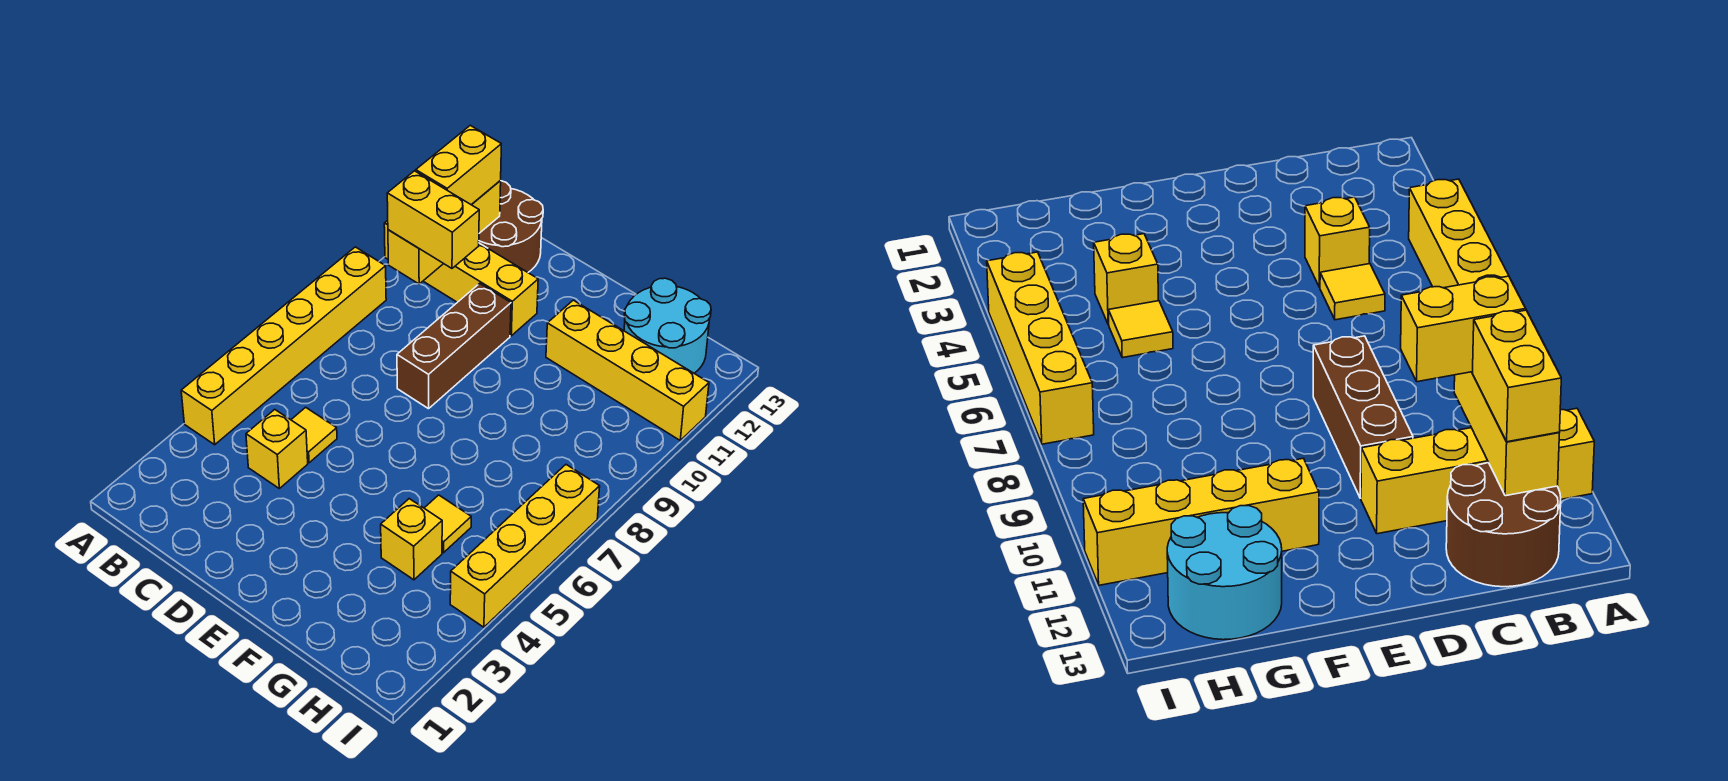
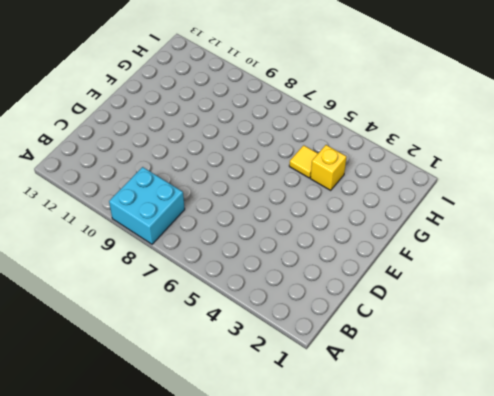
cyan brick A8:B9 level 1 -> yellow brick A4:A9 level 1
none -> yellow brick A11:D11 level 1
none -> brown round brick B12:C13 level 1
none -> yellow brick C4 level 1

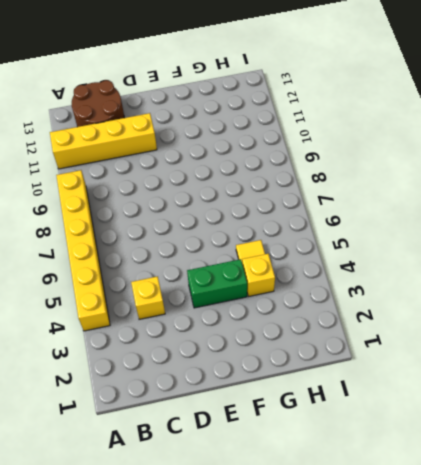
green brick E4:F4 level 1 -> none
none -> yellow tile C5 level 1
none -> brown brick D8:D10 level 1
none -> yellow brick F11:I11 level 1

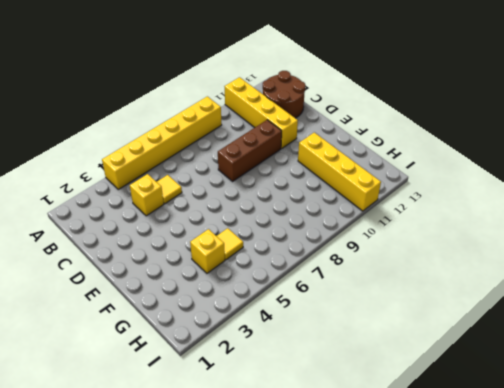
none -> cyan round brick G12:H13 level 1
none -> yellow brick I4:I7 level 1
none -> yellow brick B10:B12 level 2

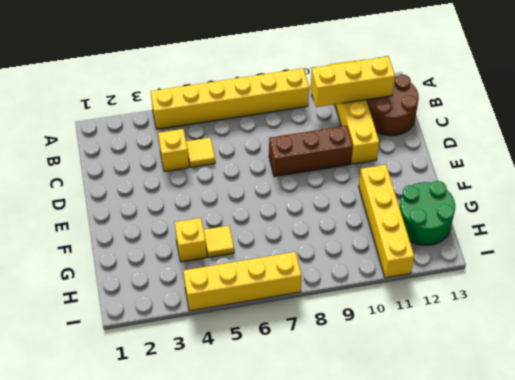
green round brick G12:H13 level 1 -> cyan round brick G12:H13 level 1
none -> yellow brick B10:C10 level 3
none -> yellow brick B11:B12 level 3

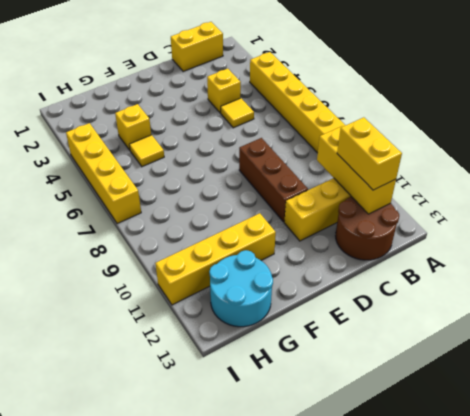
yellow brick B1:C1 level 1 -> yellow brick B10:C10 level 3

